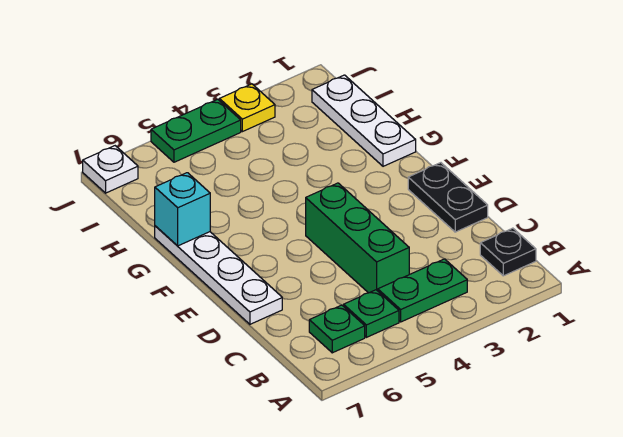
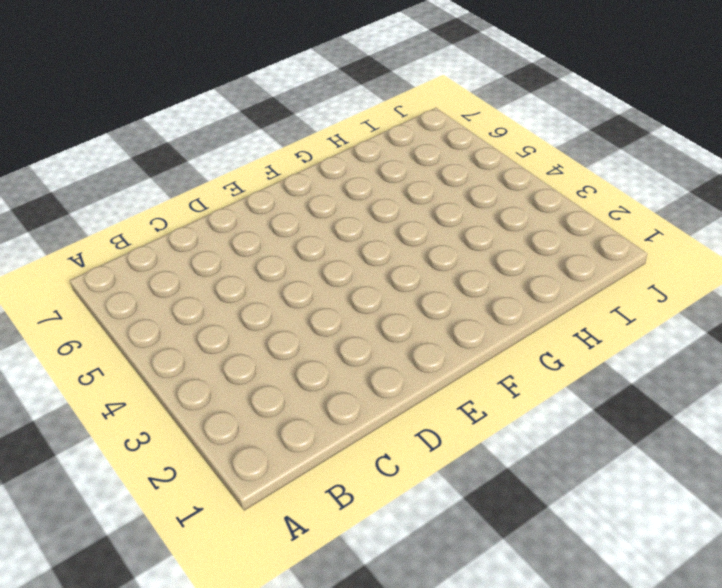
none -> black plate B1 level 1
none -> green plate B3:B4 level 1
none -> green plate B5 level 1

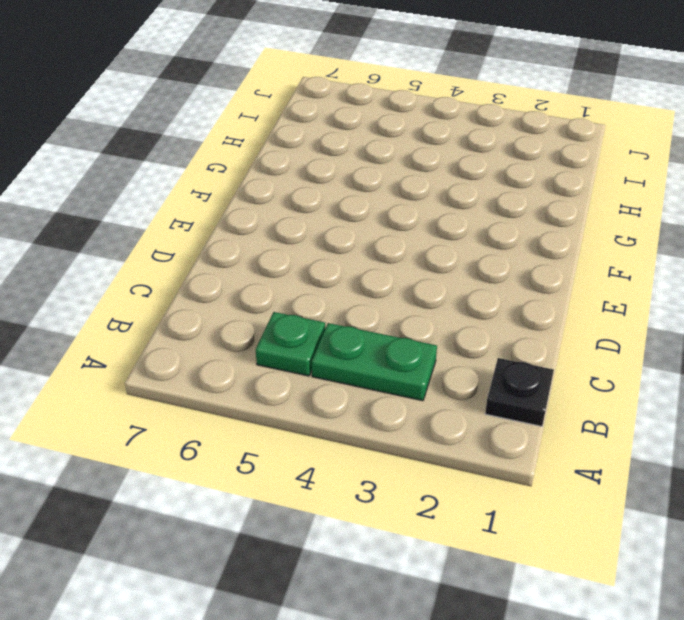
none -> green plate B6 level 1
none -> green brick C4:E4 level 1
none -> black plate D1:E1 level 1

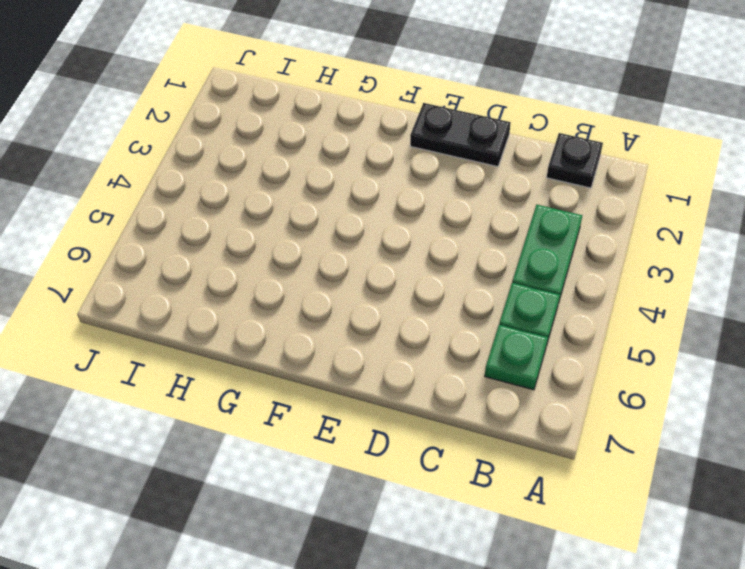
none -> green brick C4:E4 level 1
none -> white plate D7:G7 level 1
none -> white plate G1:I1 level 1

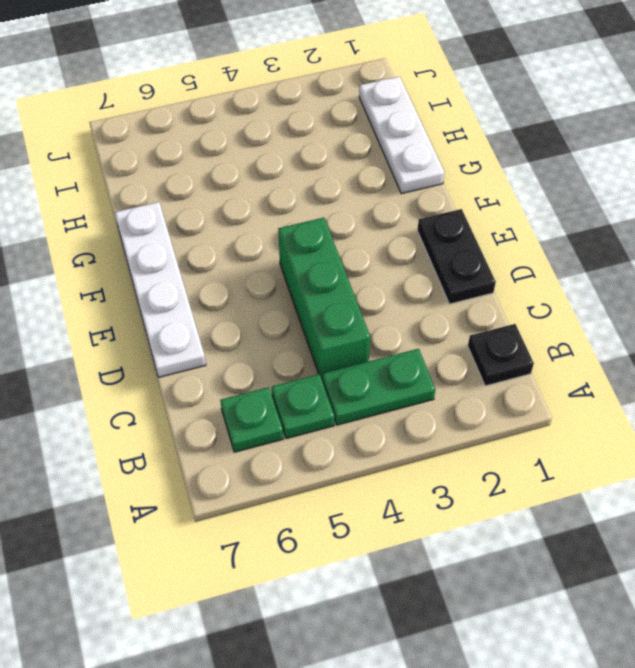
none -> yellow plate J3 level 1
none -> green plate J4:J5 level 1
none -> white plate J7 level 1

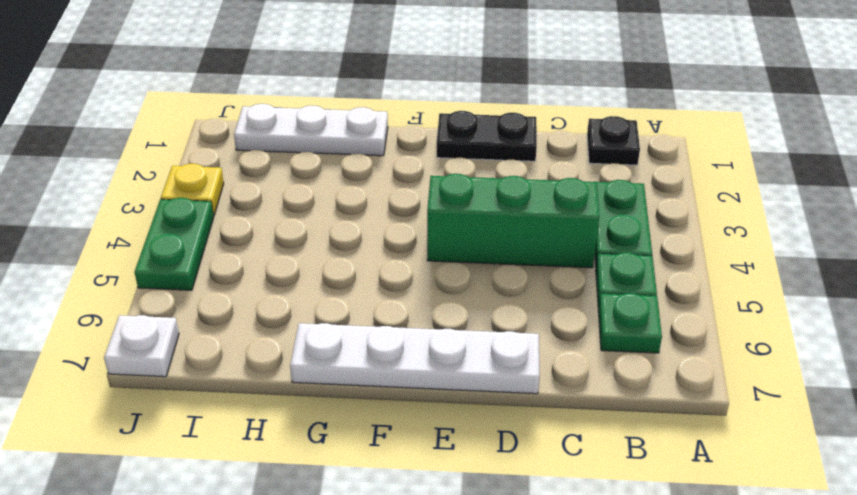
none -> cyan brick G7 level 2

